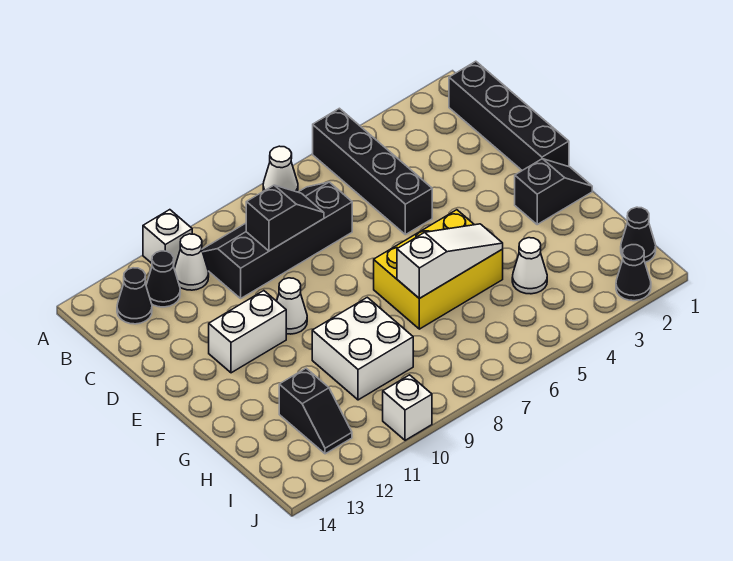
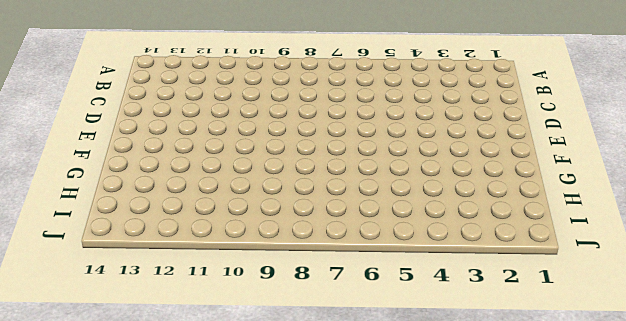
none -> black brick A5:D5 level 1
none -> white cone A7 level 1
none -> white brick A11 level 1

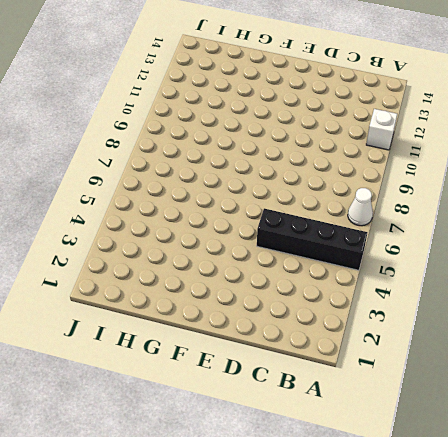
none -> black brick B1:E1 level 1
none -> black slope B7:C10 level 1 top C
none -> white cone B11 level 1

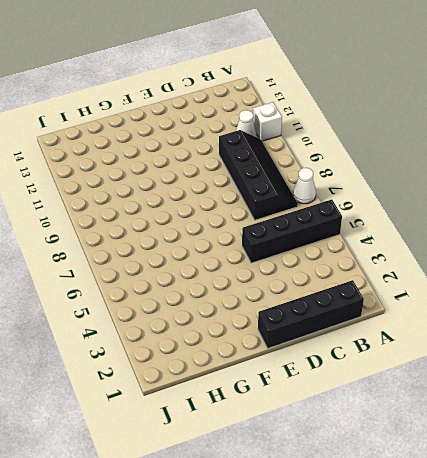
none -> black cone B12 level 1
none -> black cone B13 level 1
none -> white cone E10 level 1

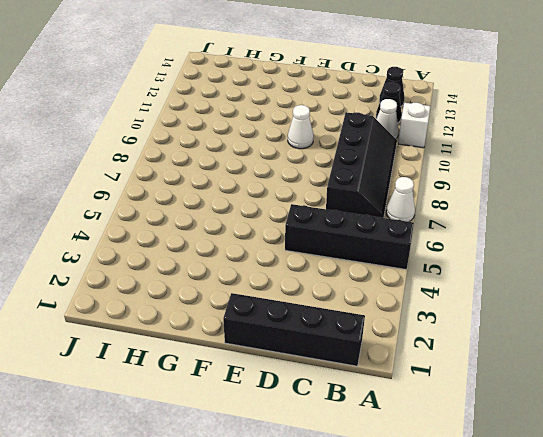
none -> white brick E11:E12 level 1
none -> black slope F1:F2 level 1 top 2
none -> yellow brick F5:G7 level 1

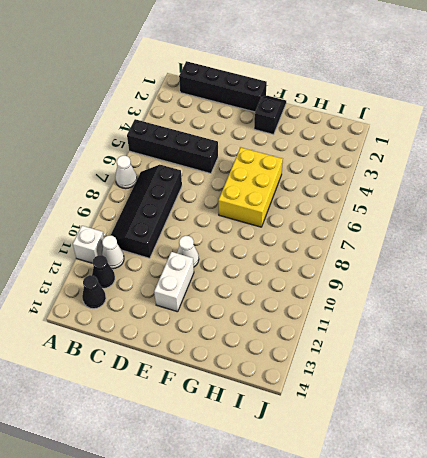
none -> white brick G9:H10 level 1
none -> white cone H4 level 1
none -> black slope H12:I12 level 1 top H

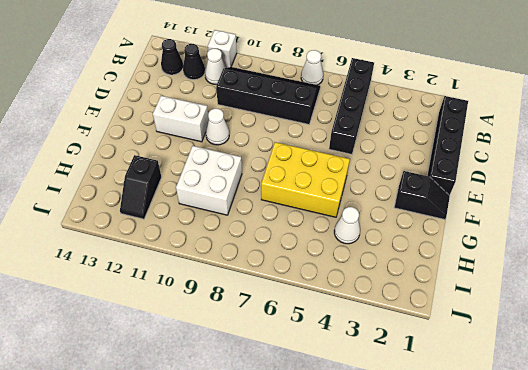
none -> black cone I1 level 1
none -> black cone J2 level 1
none -> white brick J10 level 1

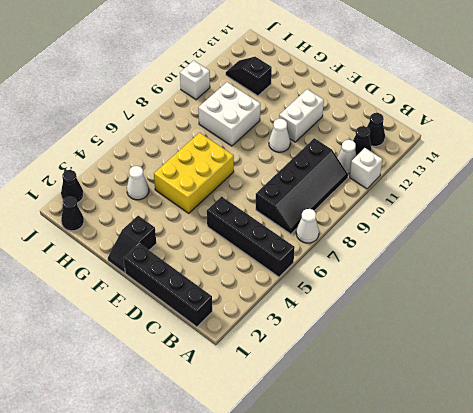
none -> black slope C8:C9 level 2 top 9
none -> white slope G5:G7 level 2 top 7

